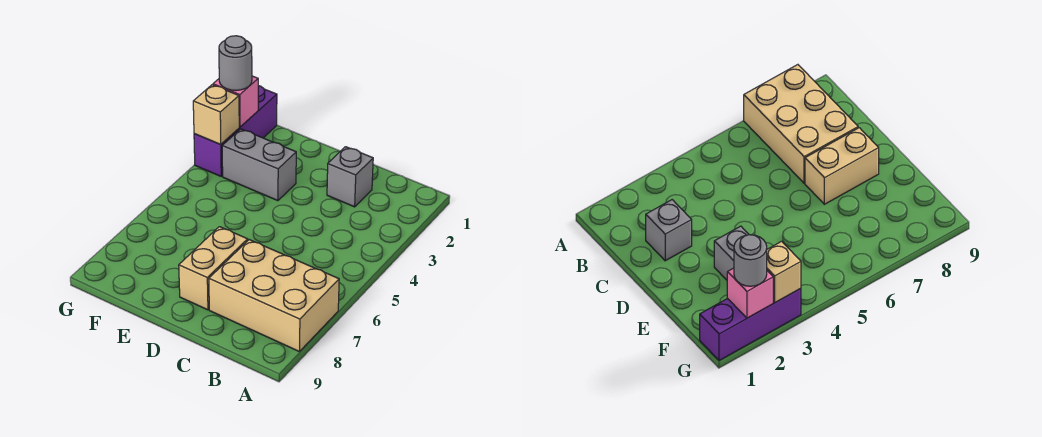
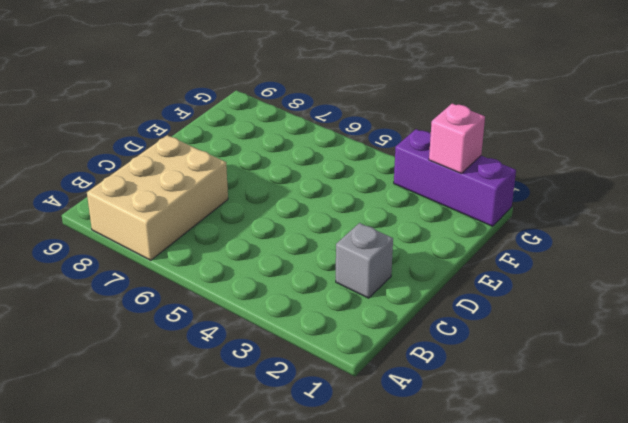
none -> tan brick D7:D8 level 1
none -> grey brick E3:F3 level 1

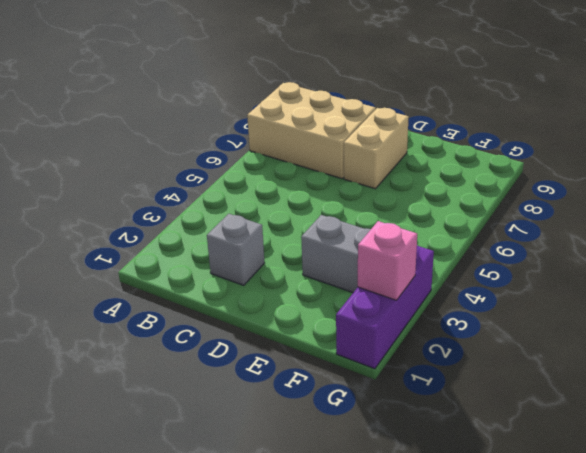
none -> tan brick G3 level 2
none -> grey round brick G2 level 3

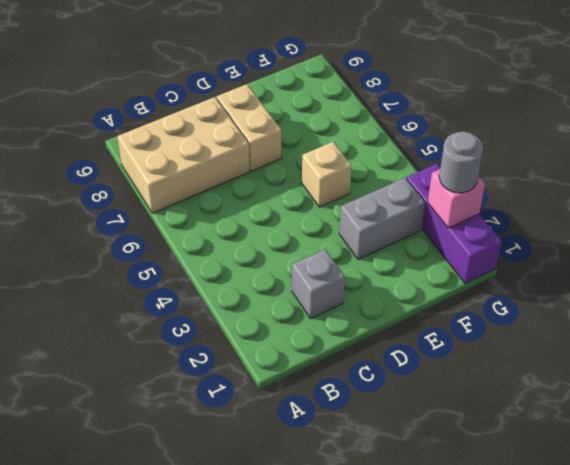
tan brick E5 level 1 -> tan brick G3 level 2

